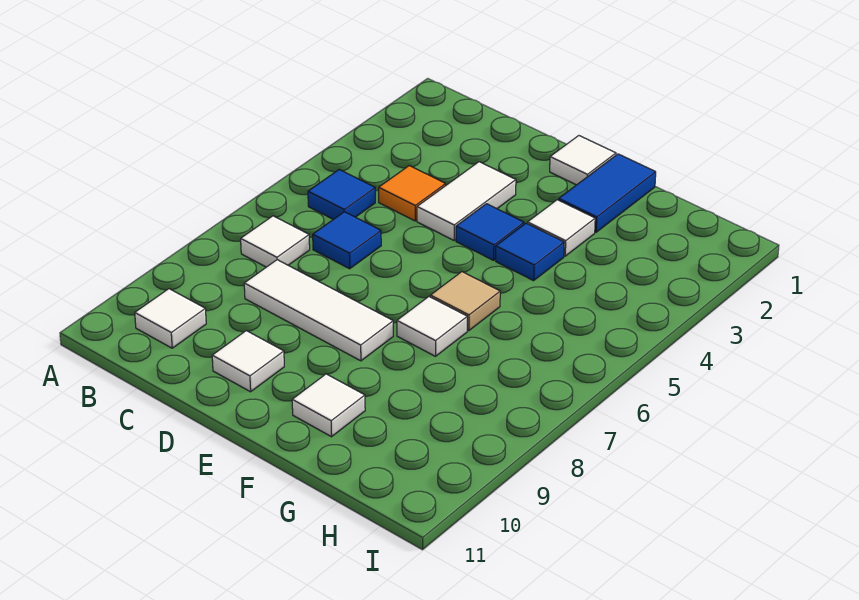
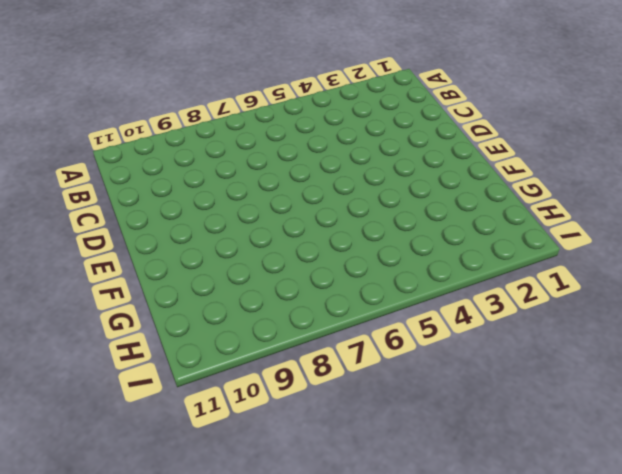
none -> blue tile B5 level 1
none -> white tile B7 level 1
none -> white tile B10 level 1

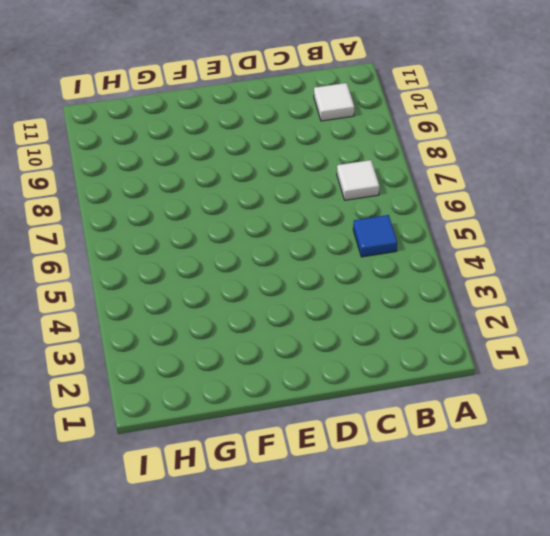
none -> orange tile C4 level 1
none -> blue tile C6 level 1
none -> white tile C8:E8 level 1

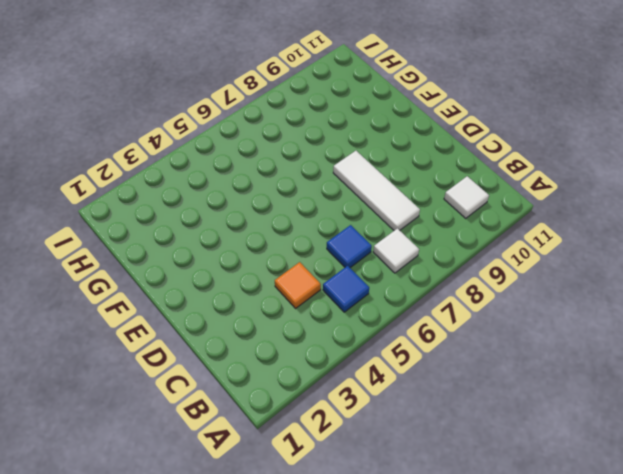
none -> white tile D3:D4 level 1
none -> white tile D10 level 1
none -> white tile E1 level 1

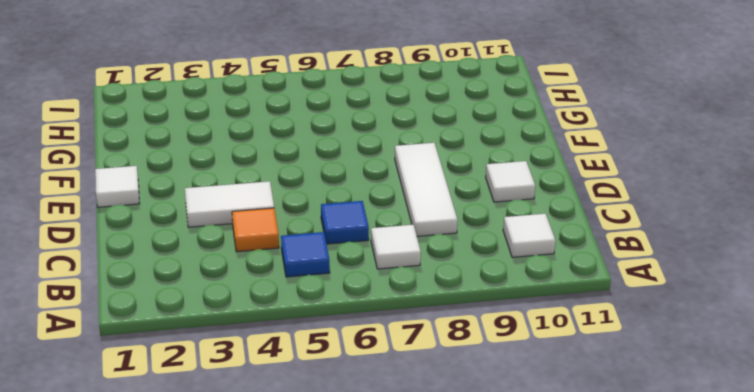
none -> blue tile E4 level 1
none -> blue tile F1:F2 level 1
none -> white tile F3 level 1

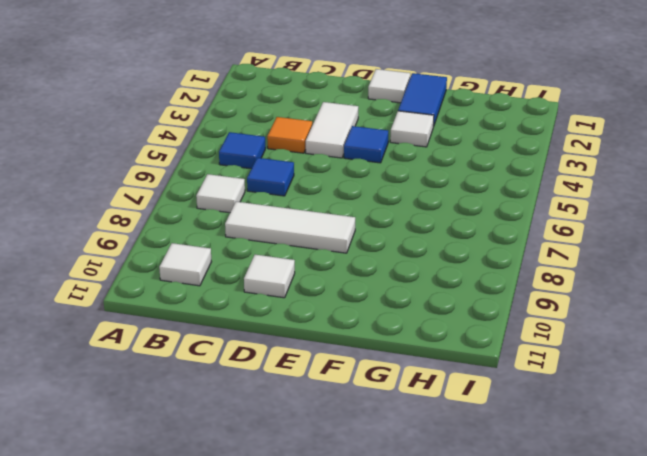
none -> blue tile F4 level 1
none -> tan tile F6 level 1
none -> white tile F7 level 1

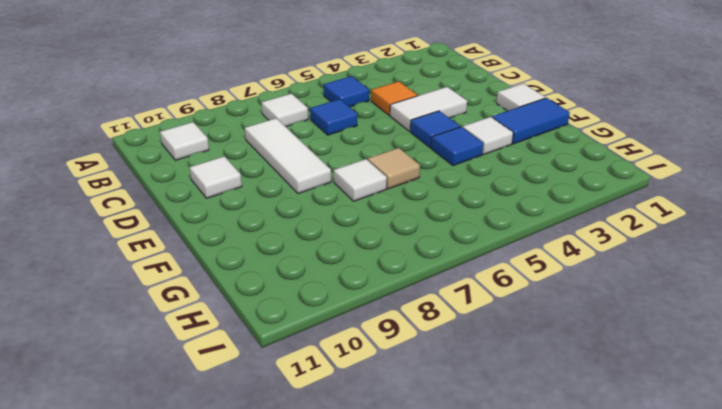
none -> white tile F10 level 1

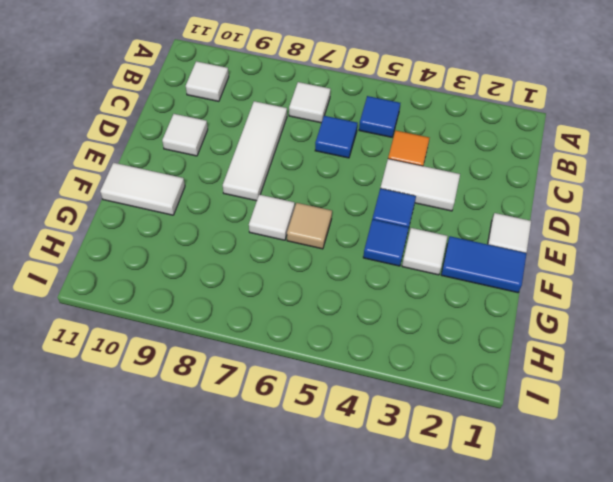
white tile F10:F11 level 1 -> white tile F10 level 1

